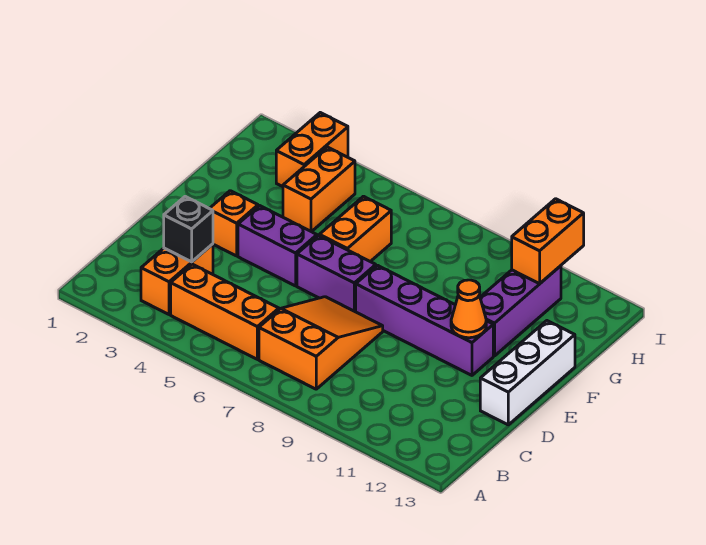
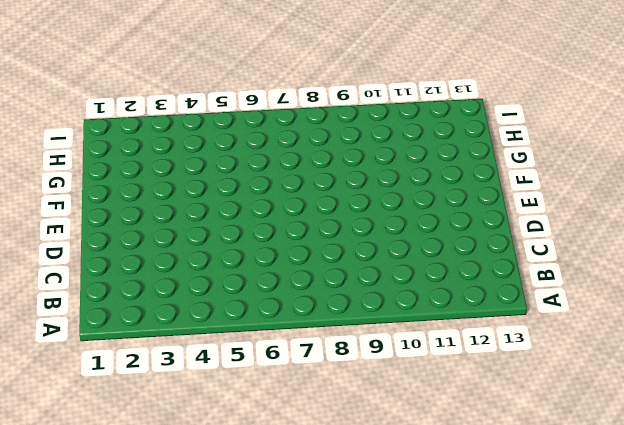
none -> orange brick B3:C3 level 1
none -> orange brick B4:B6 level 1
none -> orange slope B7:D8 level 1 top B

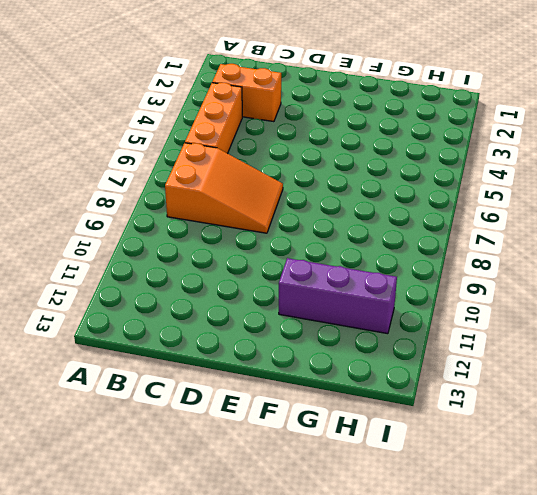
none -> white brick D13:F13 level 1
none -> orange brick E3 level 1
none -> purple brick E4:E5 level 1

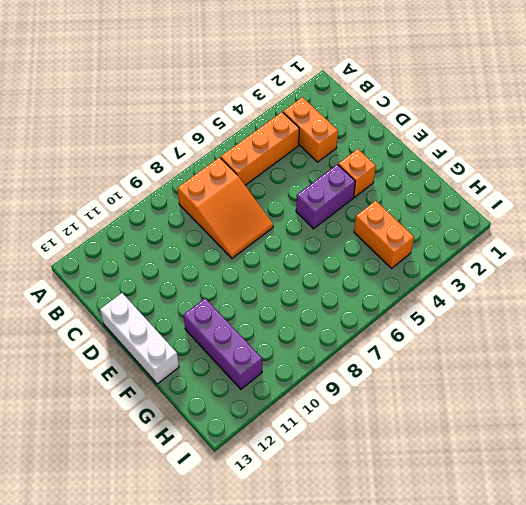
none -> purple brick E6:E7 level 1
none -> purple brick E8:E11 level 1
none -> orange brick F6:G6 level 1

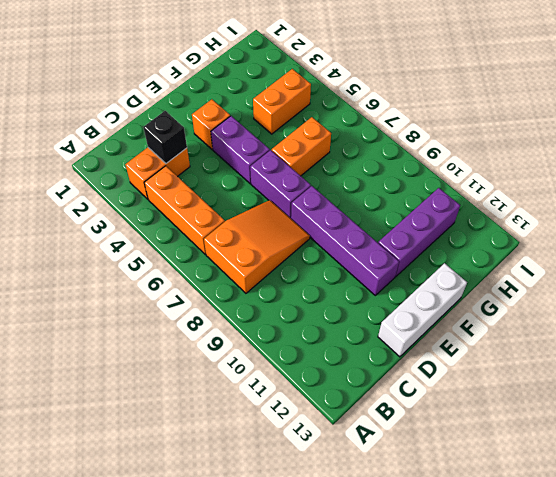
none -> orange brick H3:I3 level 1
none -> orange cone E11 level 2
none -> orange brick H11:I11 level 2

